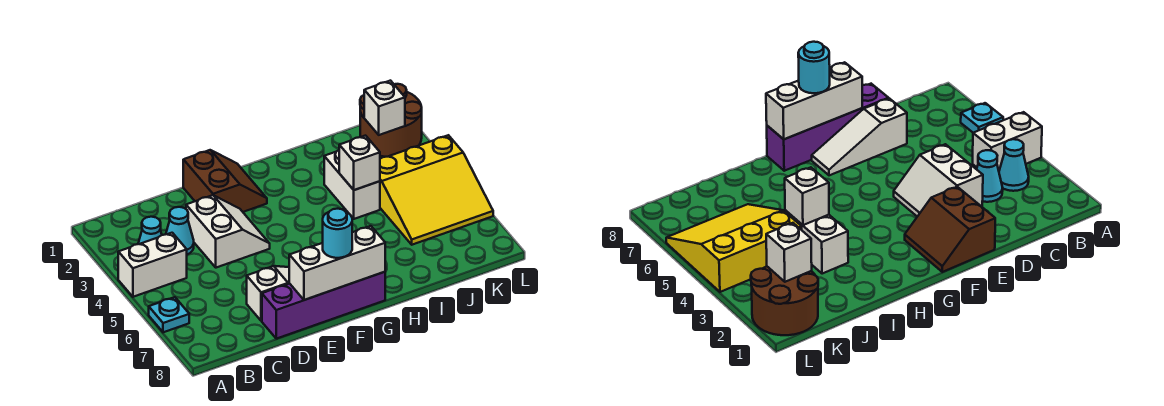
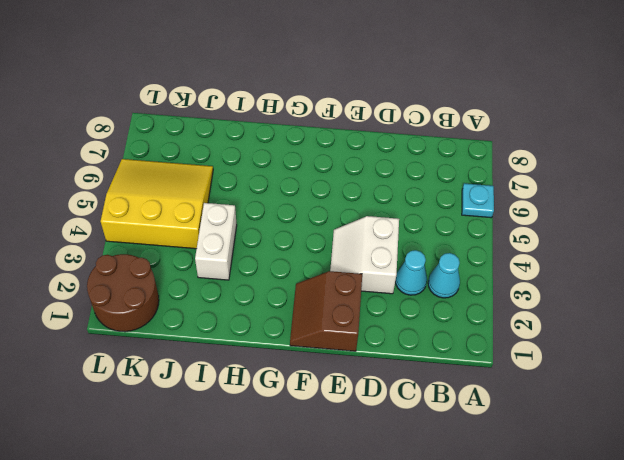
none -> white brick A4:B4 level 1
none -> white slope D7:F7 level 1 top D
none -> purple brick D8:G8 level 1

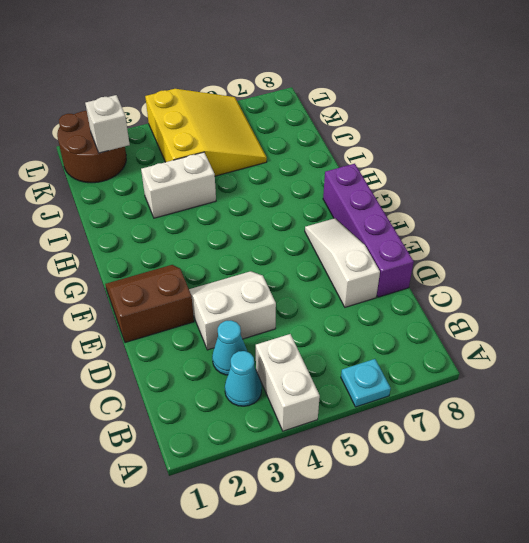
none -> white brick E8:G8 level 2
none -> white brick I4 level 2
none -> cyan round brick F8 level 3

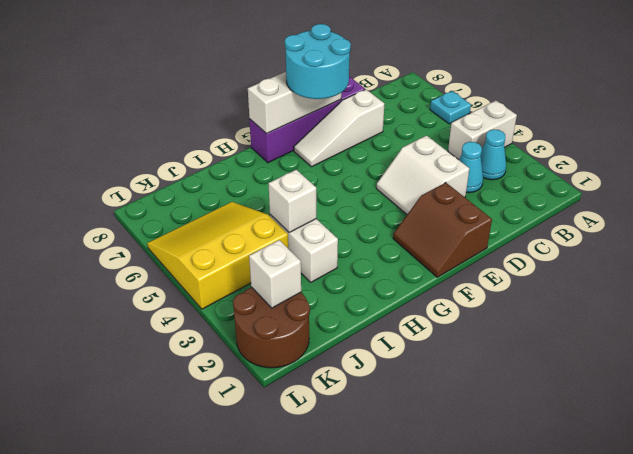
cyan round brick E7:F8 level 3 -> cyan round brick F8 level 3

